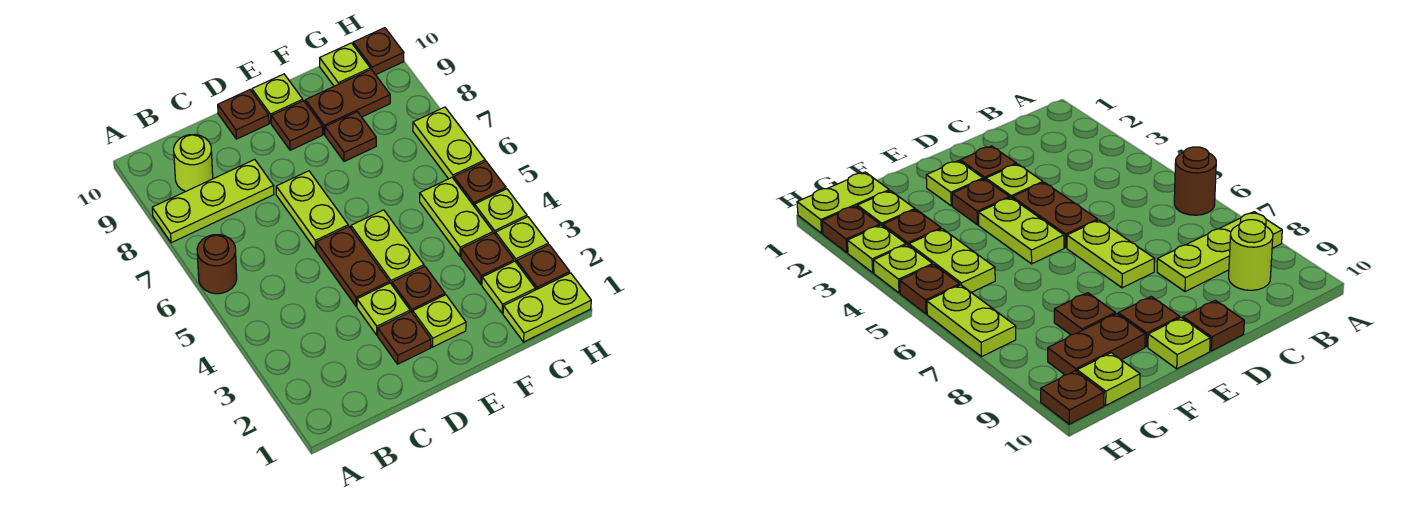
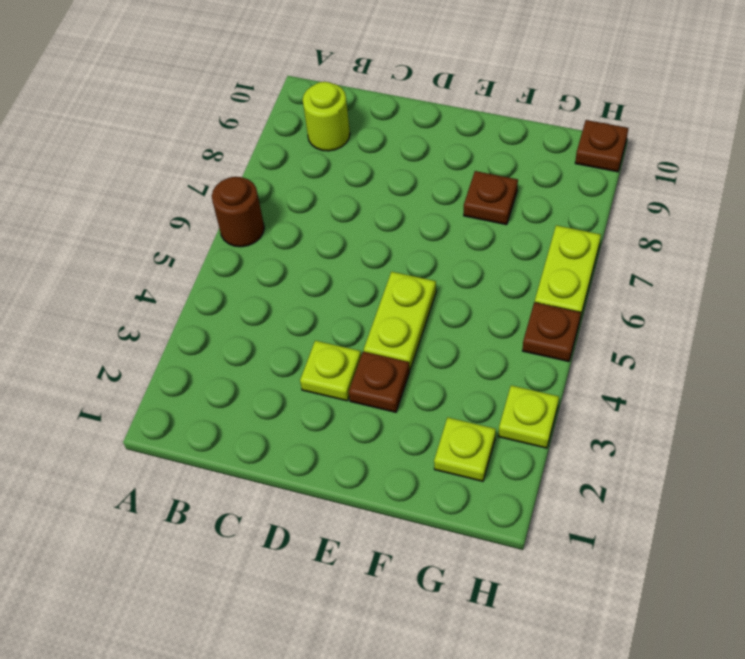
none -> lime plate A8:C8 level 1
none -> brown plate D2 level 1
none -> brown plate D4:D5 level 1

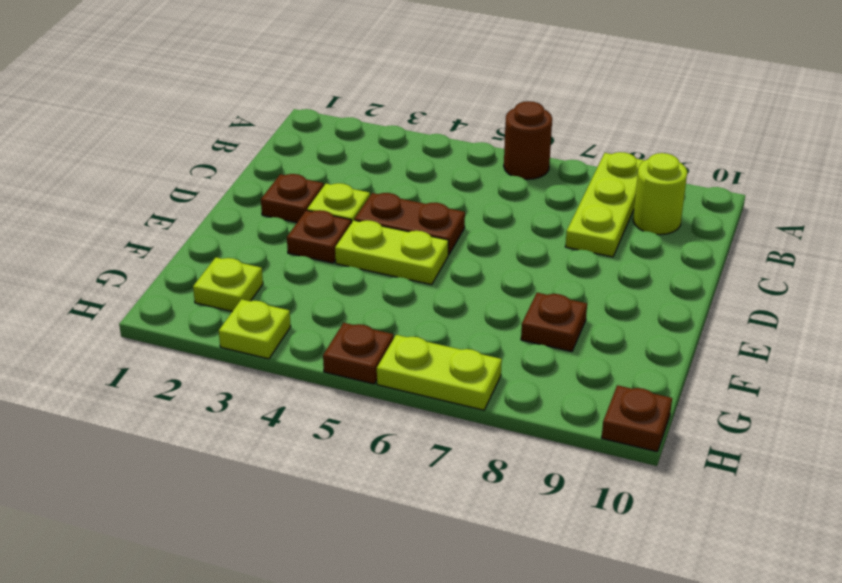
none -> lime plate D6:D7 level 1
none -> brown plate D10 level 1
none -> lime plate E2 level 1

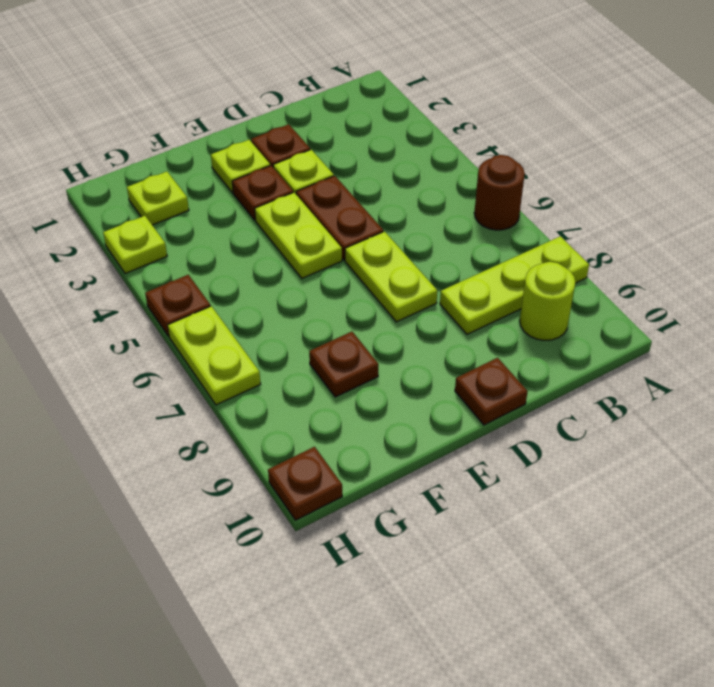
none -> brown plate E9 level 1
none -> lime plate E10 level 1
none -> brown plate F9:G9 level 1

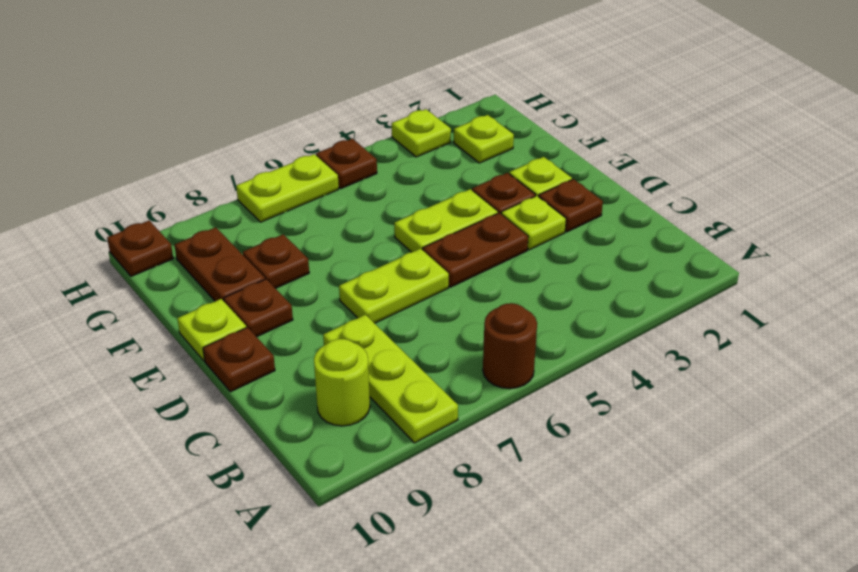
none -> lime plate G1:H1 level 1
none -> brown plate G3 level 1
none -> lime plate G4:G5 level 1

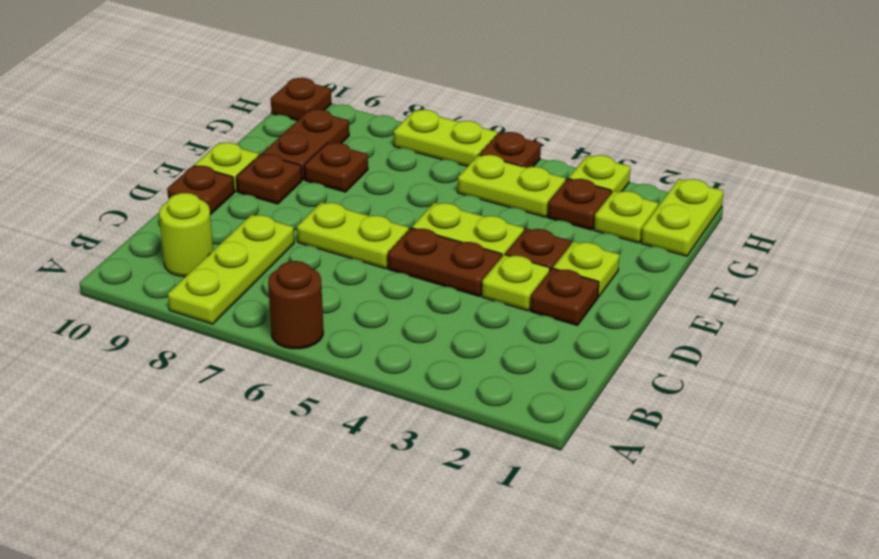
none -> lime plate G10 level 1
none -> brown plate H2 level 1
none -> lime plate H4 level 1

